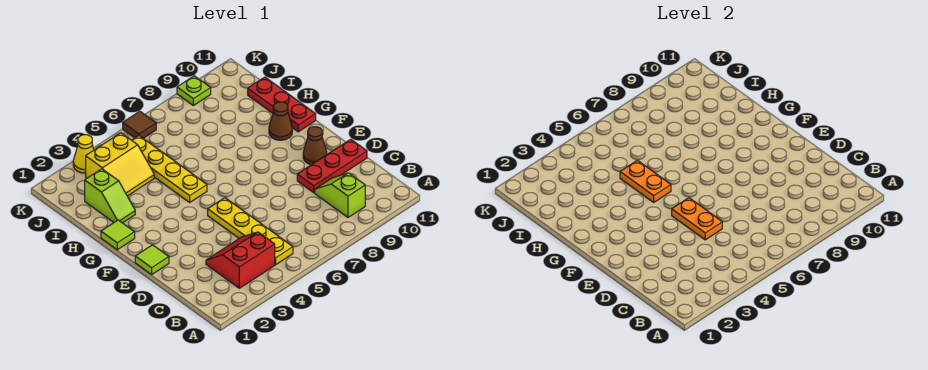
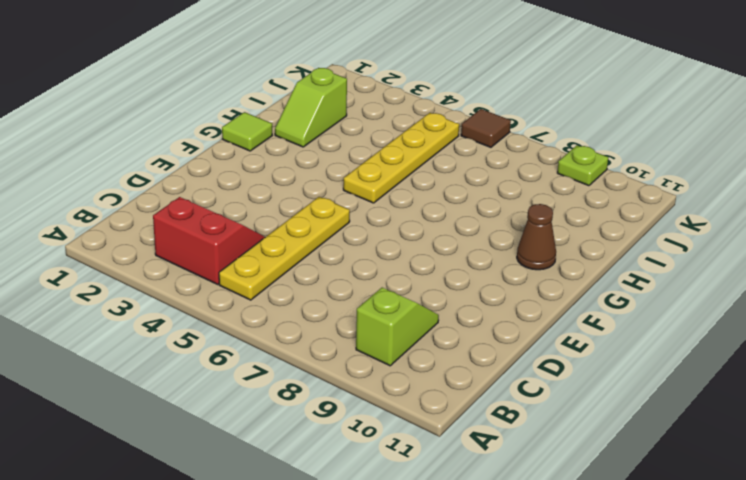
none -> red plate D9:D11 level 1
none -> lime tile E1 level 1
none -> brown cone E10 level 1

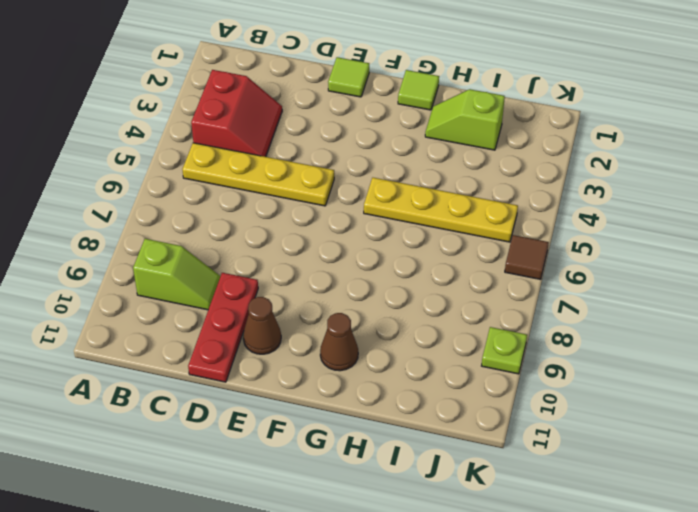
none -> red plate G11:I11 level 1
none -> yellow slope I3:J4 level 1 top J
none -> yellow cone K3 level 1

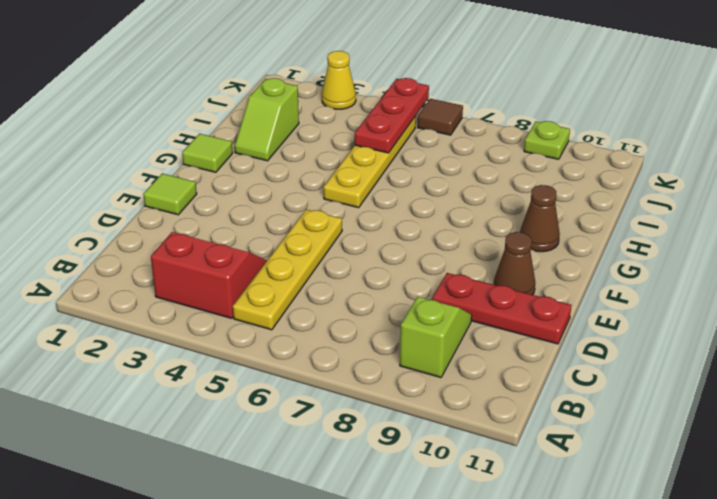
red plate I5:K5 level 2 -> red plate G11:I11 level 1
none -> yellow slope I3:J4 level 1 top J
none -> orange plate D5:E5 level 2
none -> orange plate G5:H5 level 2

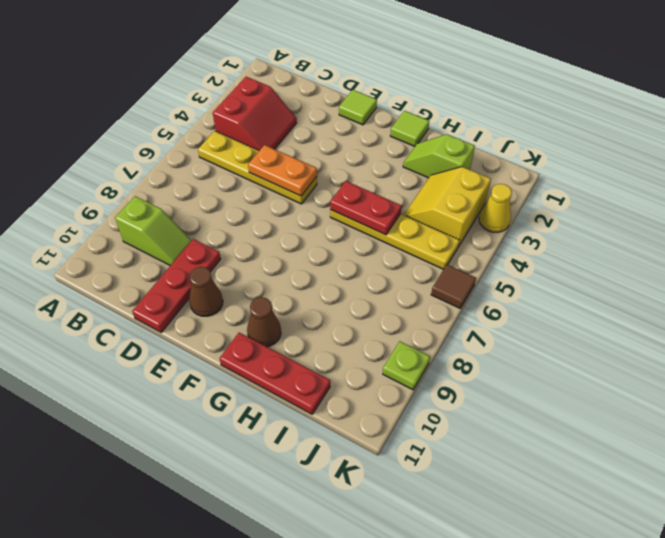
red plate G5:H5 level 2 -> orange plate G5:H5 level 2

